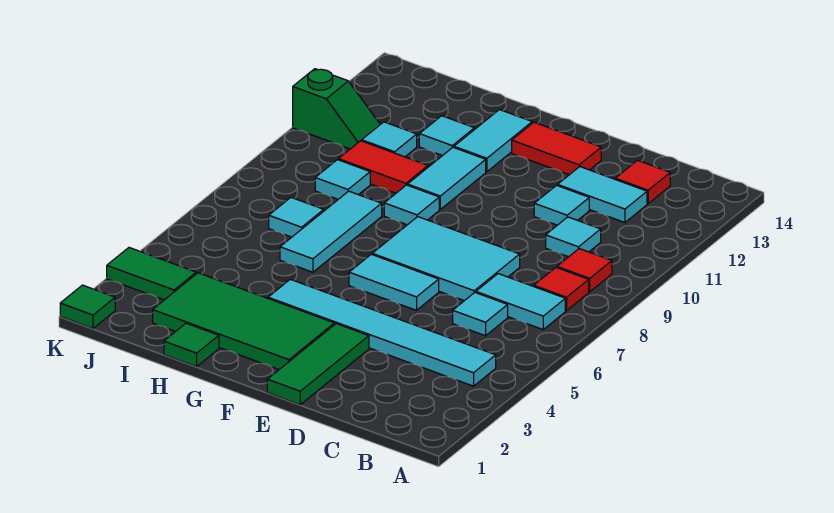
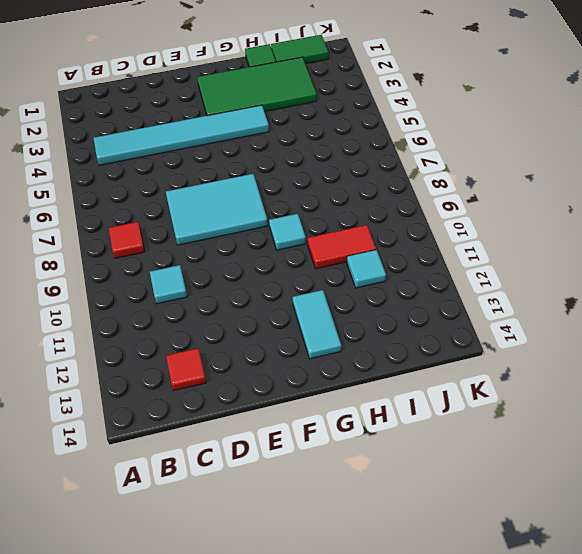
green tile I1:J1 level 1 -> green tile J3:K3 level 1
none -> cyan tile B7:C7 level 1
none -> red tile B9 level 1
none -> cyan tile C6 level 1

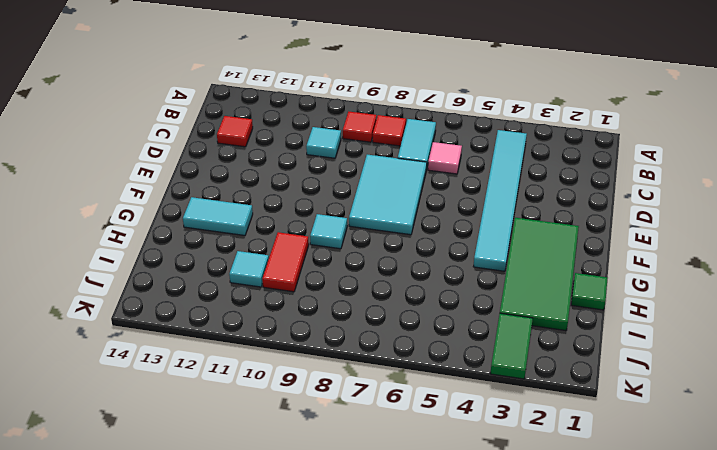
pink tile C6 level 1 -> cyan tile C6 level 1
none -> cyan tile C12:D12 level 1
none -> cyan tile D11 level 1
none -> green tile E1:E3 level 1

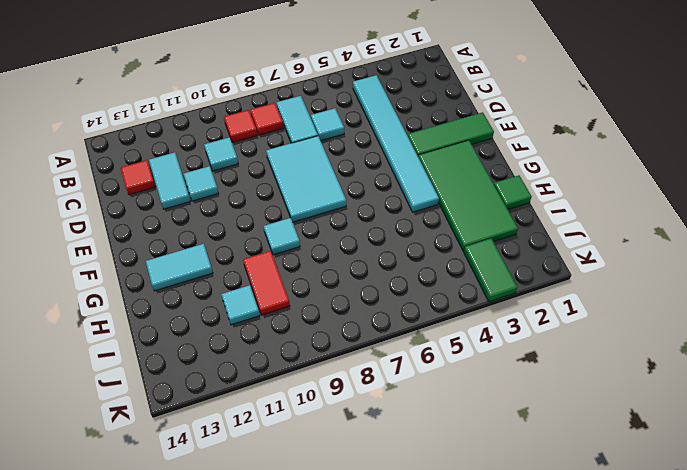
none -> cyan tile E6:F6 level 1
none -> red tile E13:F13 level 1
none -> cyan tile G10:G11 level 1

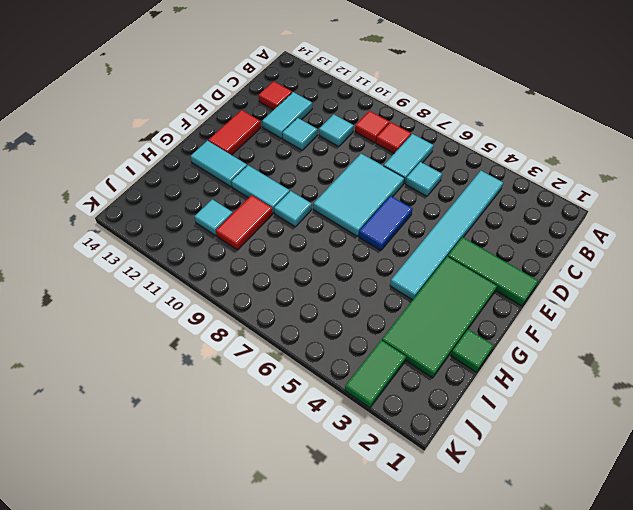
blue tile E6:F6 level 1 -> cyan tile E6:F6 level 1
none -> cyan tile H6:H8 level 1
none -> cyan tile H12 level 1
none -> cyan tile I7 level 1

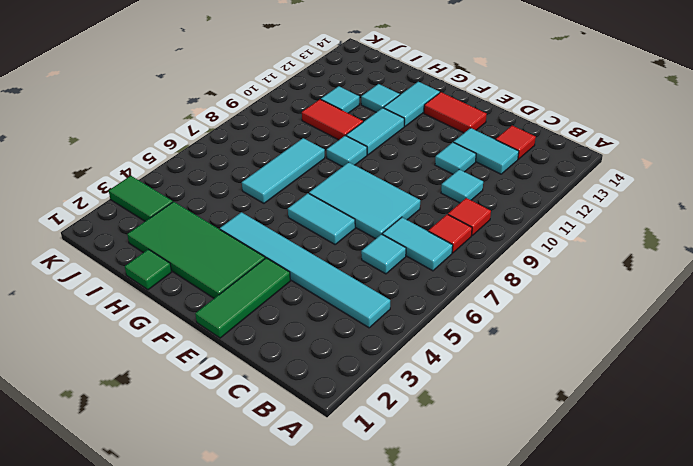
none -> cyan tile I7 level 1
none -> cyan tile I9 level 1
none -> green slope J11:K11 level 1 top K

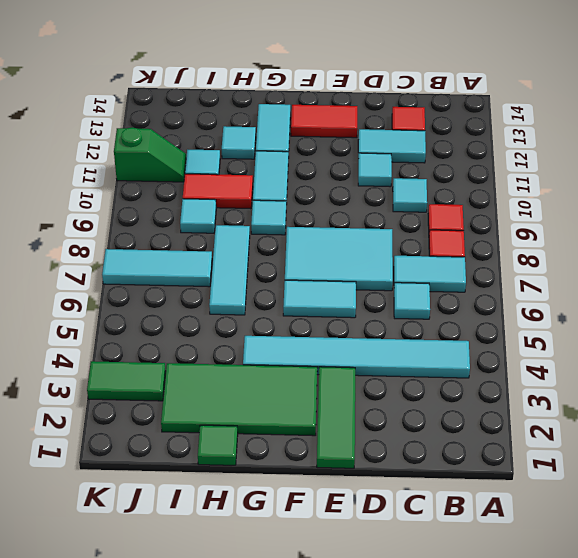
cyan tile I7:K7 level 1 -> cyan tile I7 level 1
none -> green tile K1 level 1

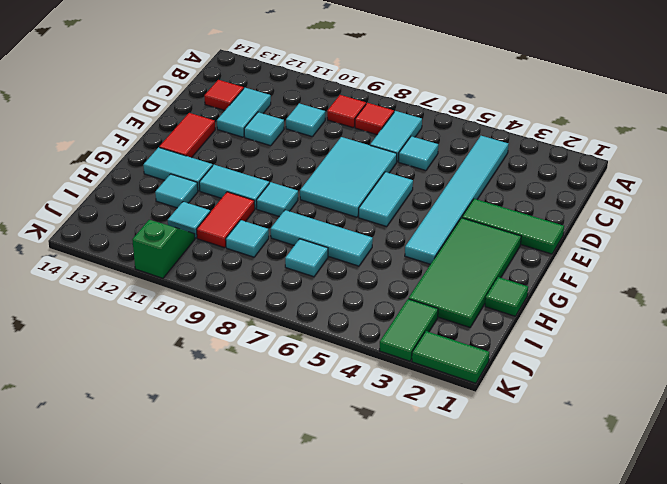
green tile K1:K2 level 1 -> green tile K1 level 1

